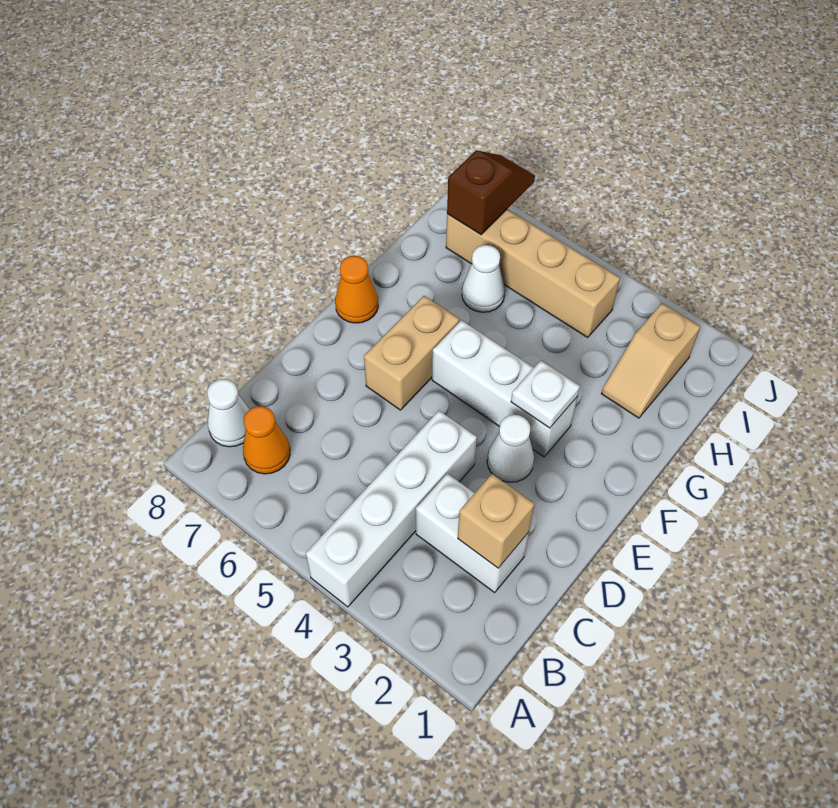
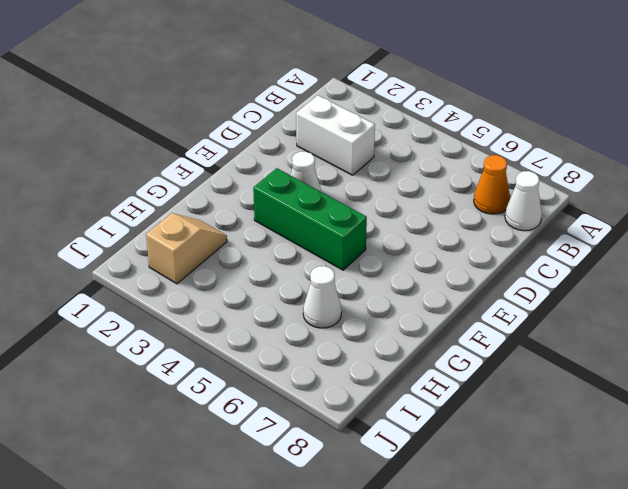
green brick F3:F5 level 1 -> white brick F3:F5 level 1
none -> white brick A4:D4 level 1
none -> tan brick E6:F6 level 1
none -> orange cone F8 level 1

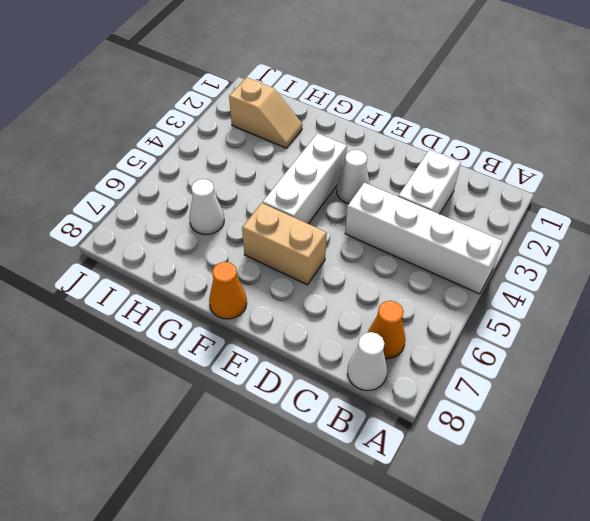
none -> tan brick I4:I7 level 1
none -> tan brick C2 level 2
none -> white plate F3 level 2

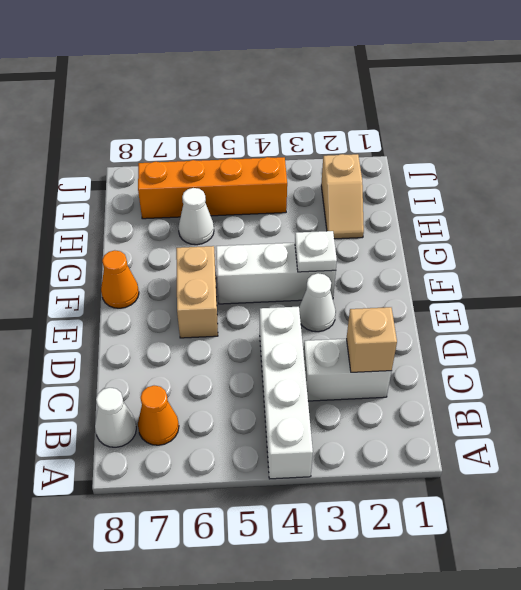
orange brick I4:I7 level 1 -> tan brick I4:I7 level 1
none -> brown slope I7:J7 level 2 top I

